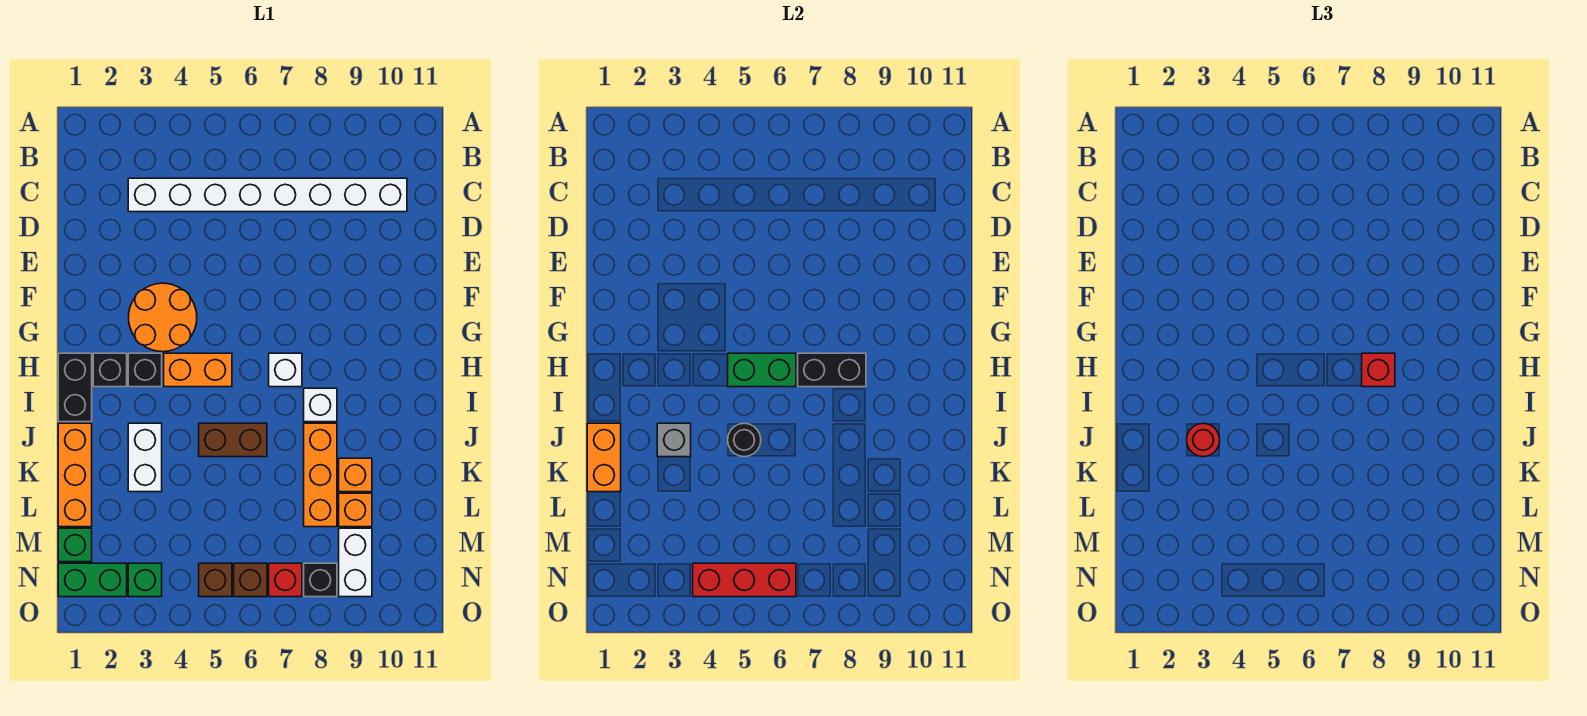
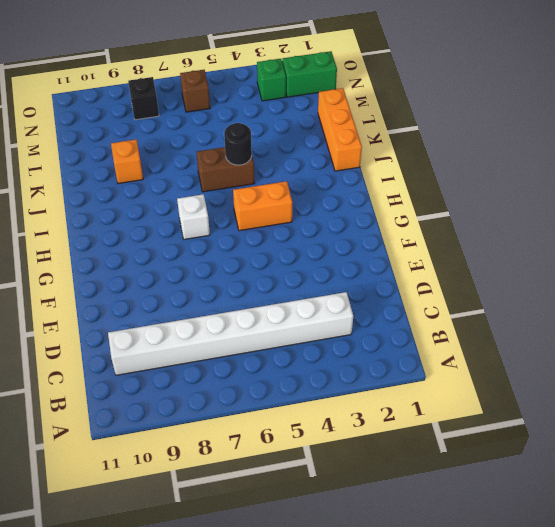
none -> orange round brick F3:G4 level 1
none -> black brick H1:I1 level 1
none -> black brick H2 level 1
none -> black brick H3 level 1

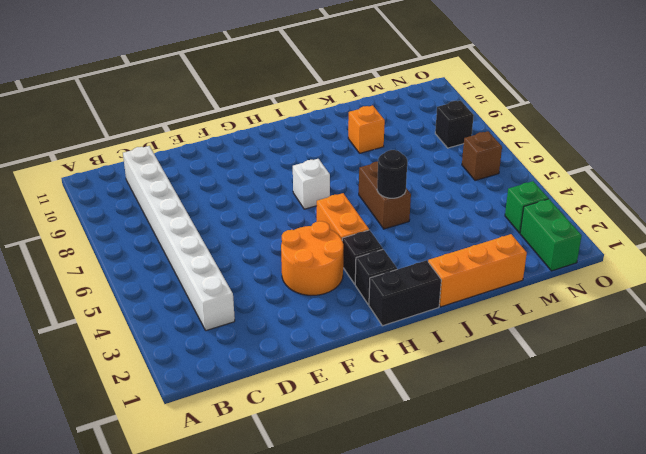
none -> white brick I8 level 1
none -> white brick J3:K3 level 1
none -> orange brick J8:L8 level 1
none -> orange brick L9 level 1

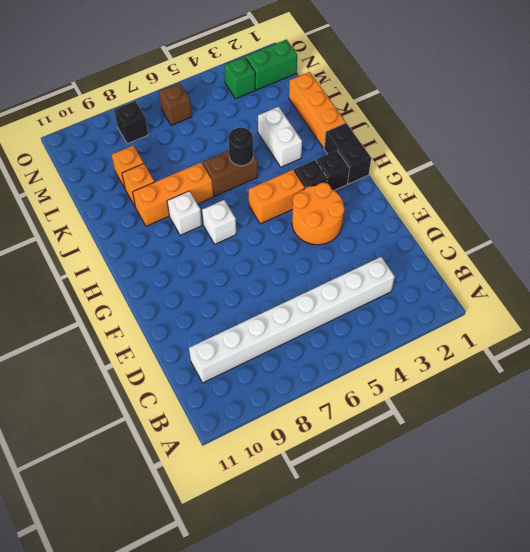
orange brick J7:J9 level 1 -> orange brick J8:L8 level 1
none -> green brick M1 level 1
none -> white brick M9:N9 level 1
none -> brown brick N5 level 1
none -> red brick N7 level 1

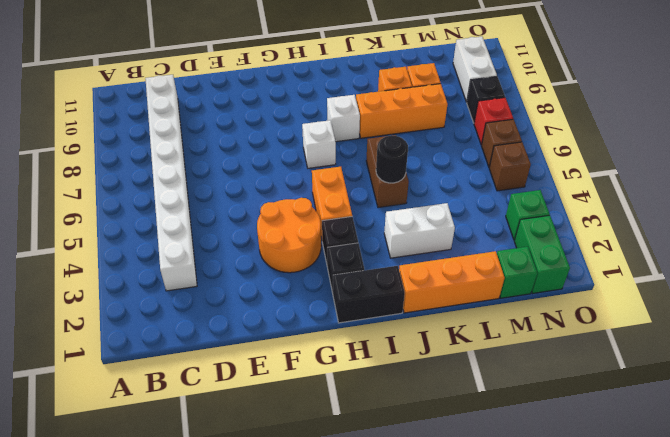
white brick N9:N10 level 1 -> white brick M9:N9 level 1
none -> green brick H5:H6 level 2
none -> black brick H7:H8 level 2
none -> orange brick J1:K1 level 2
none -> grey brick J3 level 2

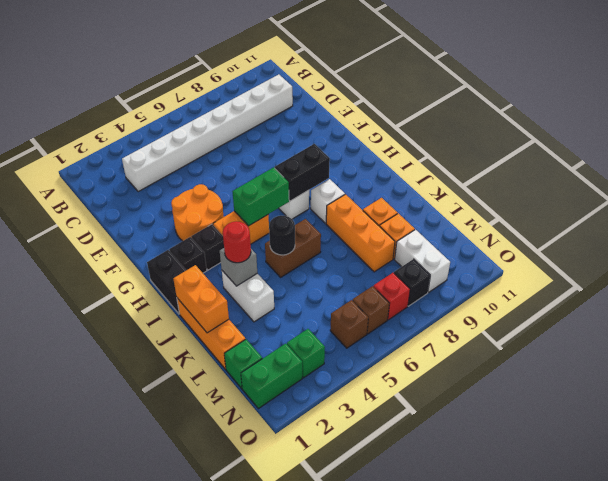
none -> red brick N4:N6 level 2
none -> red brick H8 level 3

